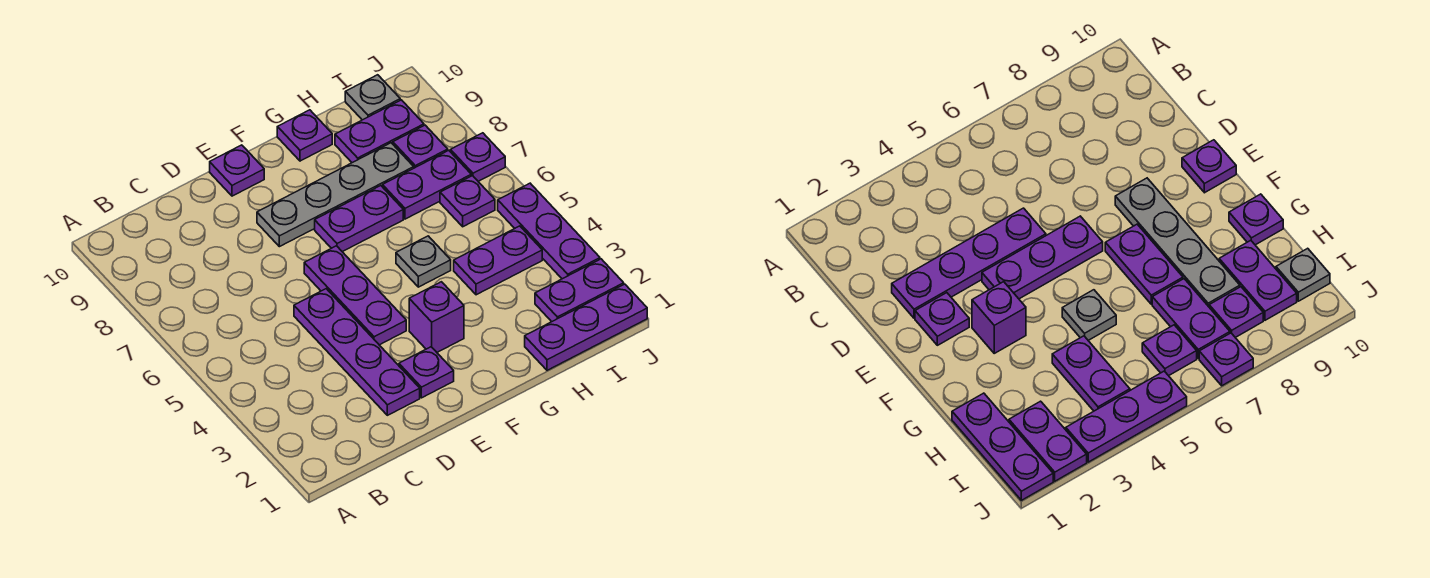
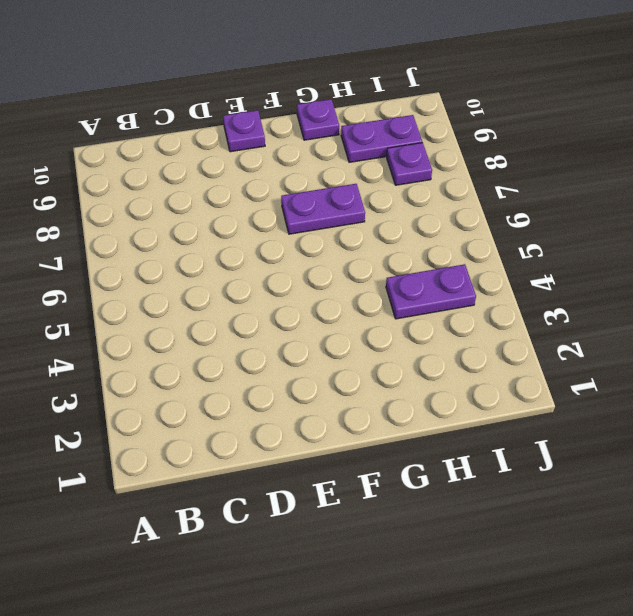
none -> purple plate D2:D5 level 1
none -> purple plate E2 level 1
none -> purple plate E4:E6 level 1

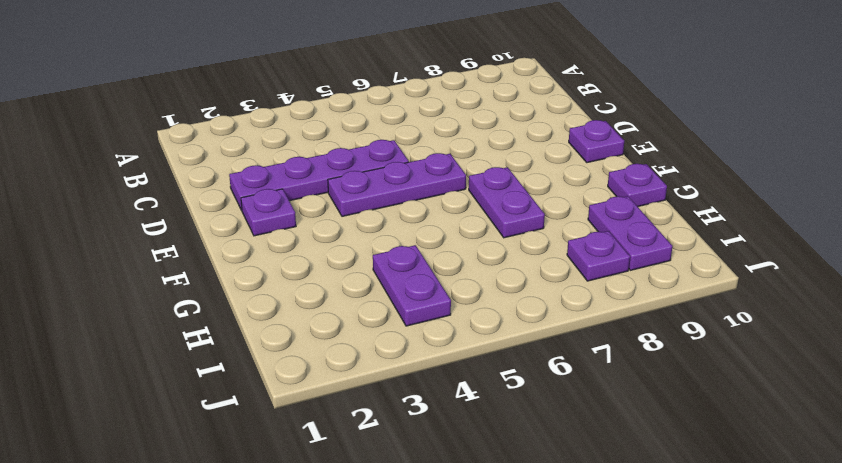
none -> grey plate E8:H8 level 1
none -> purple brick F3 level 1
none -> grey plate G5 level 1

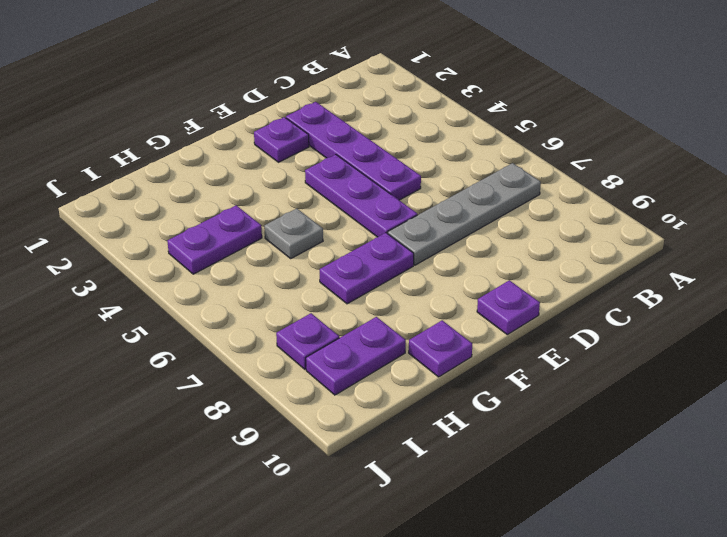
grey plate B7:E7 level 1 -> grey plate E8:H8 level 1
none -> purple brick F3 level 1
none -> purple plate H1:J1 level 1
none -> purple plate H7:I7 level 1

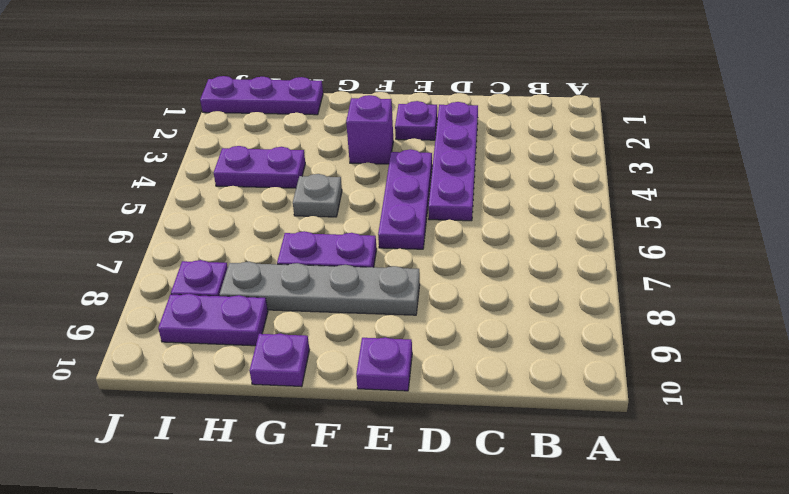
none -> purple plate H7:I7 level 1
none -> purple plate I2:J2 level 1
none -> purple plate I6 level 1

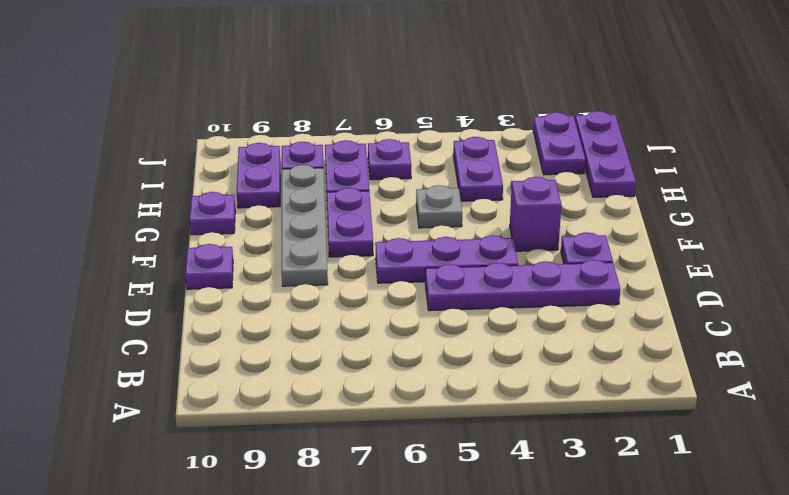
none -> grey plate I10 level 1
none -> purple plate J3:J5 level 1
none -> purple plate J7 level 1

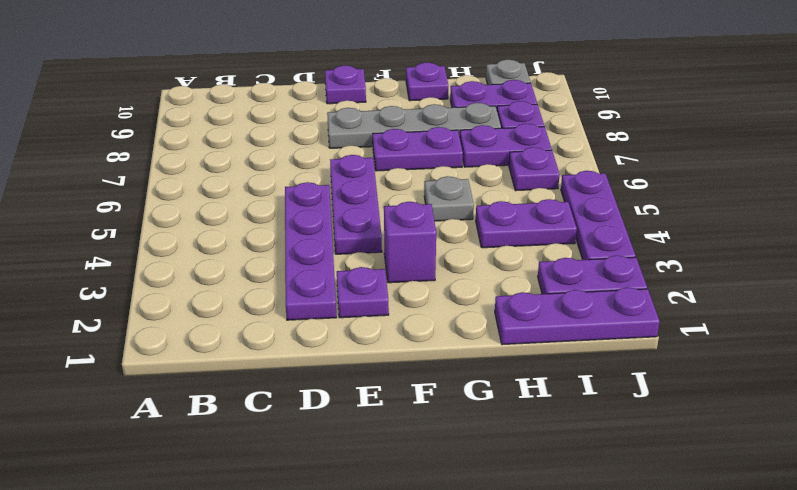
none -> purple plate J7 level 1

